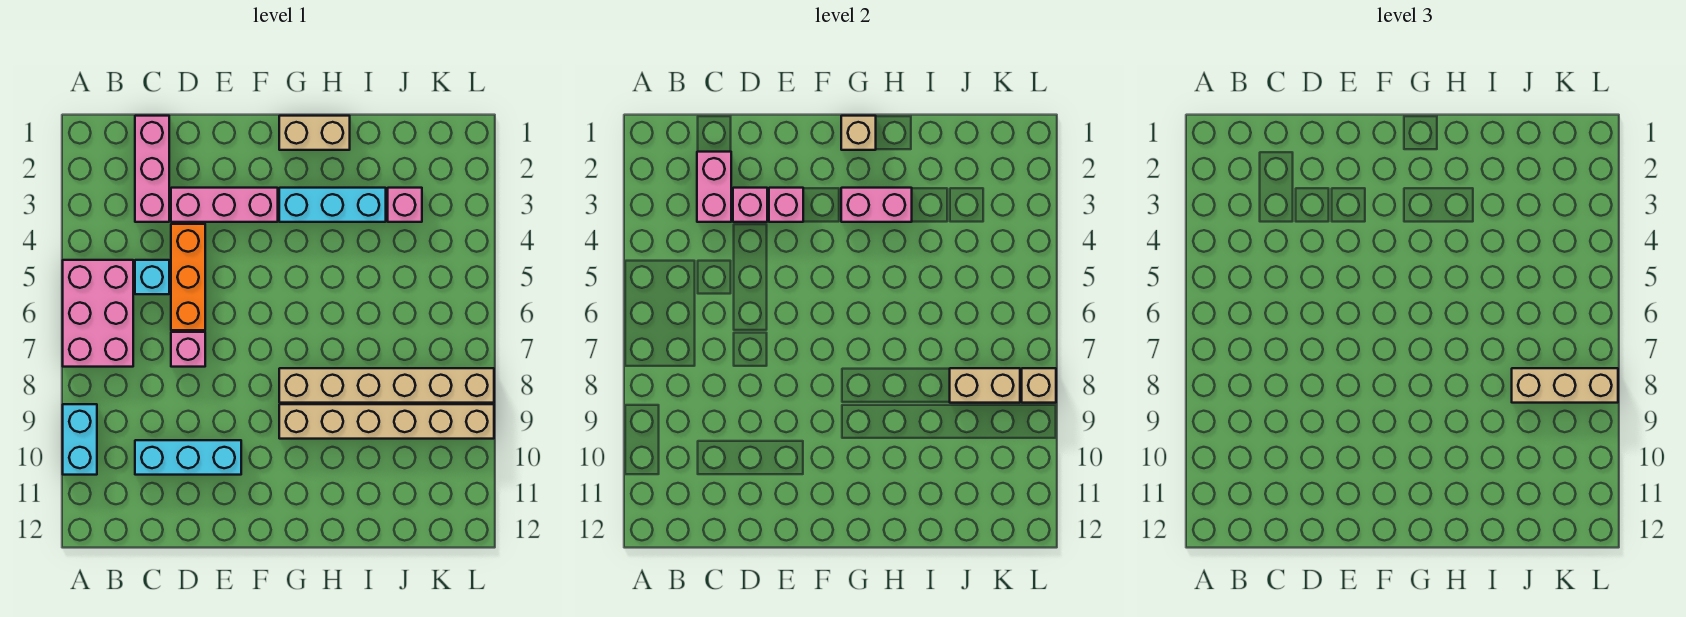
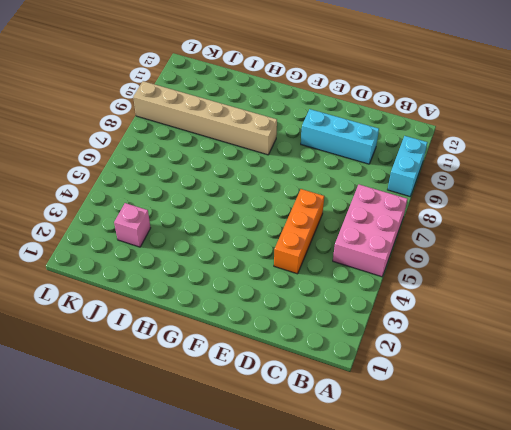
none -> pink brick C1:C3 level 1
none -> cyan brick C5 level 1
none -> pink brick D3:F3 level 1

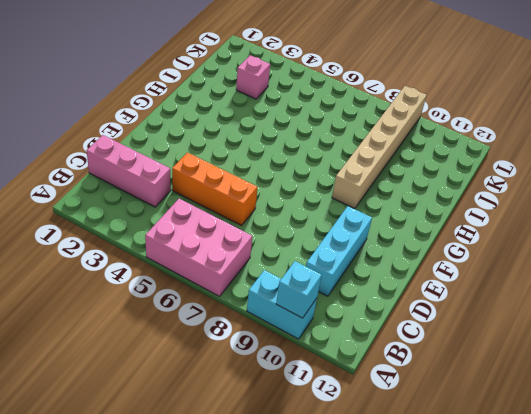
cyan brick A10 level 2 -> cyan brick C5 level 1
none -> pink brick D3:F3 level 1
none -> pink brick D7 level 1
none -> tan brick G1:H1 level 1

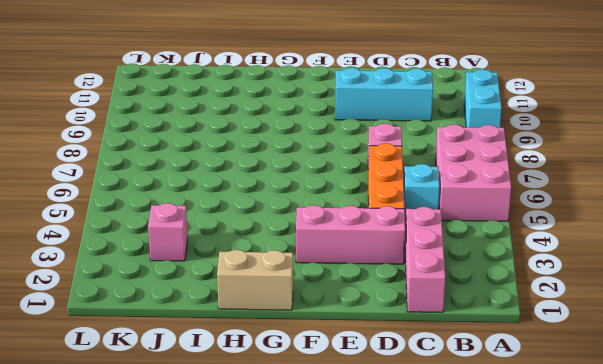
none -> cyan brick G3:I3 level 1
none -> tan brick G8:L8 level 1
none -> tan brick G9:L9 level 1

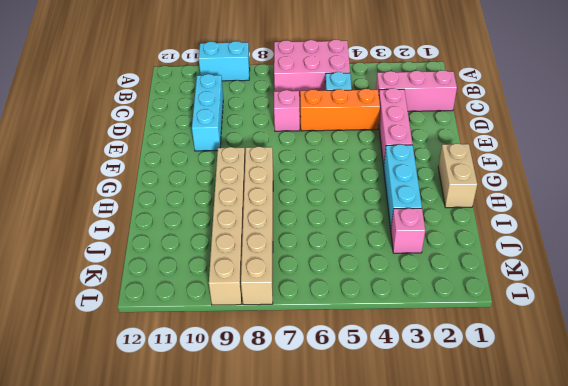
none -> pink brick C2:C3 level 2
none -> pink brick D3 level 2
none -> pink brick E3 level 2

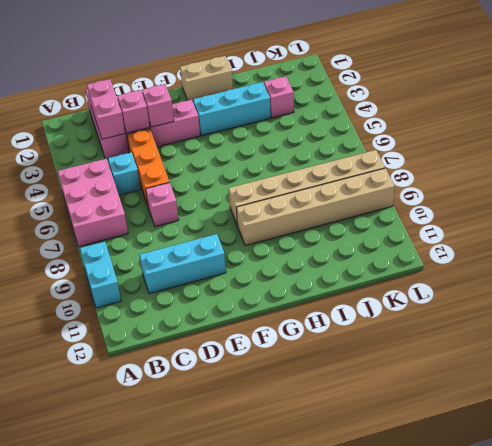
none -> tan brick G1 level 2
none -> pink brick G3:H3 level 2
none -> tan brick J8:K8 level 2

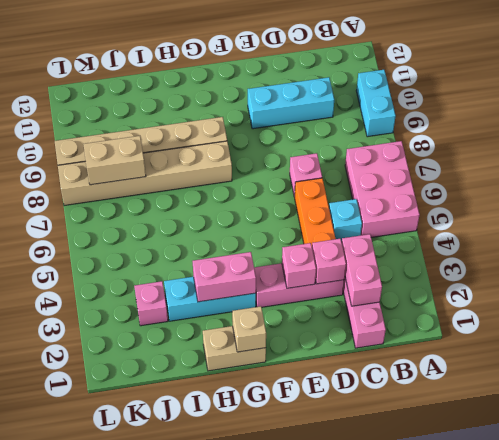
none -> tan brick L8 level 2
none -> tan brick J8:L8 level 3

